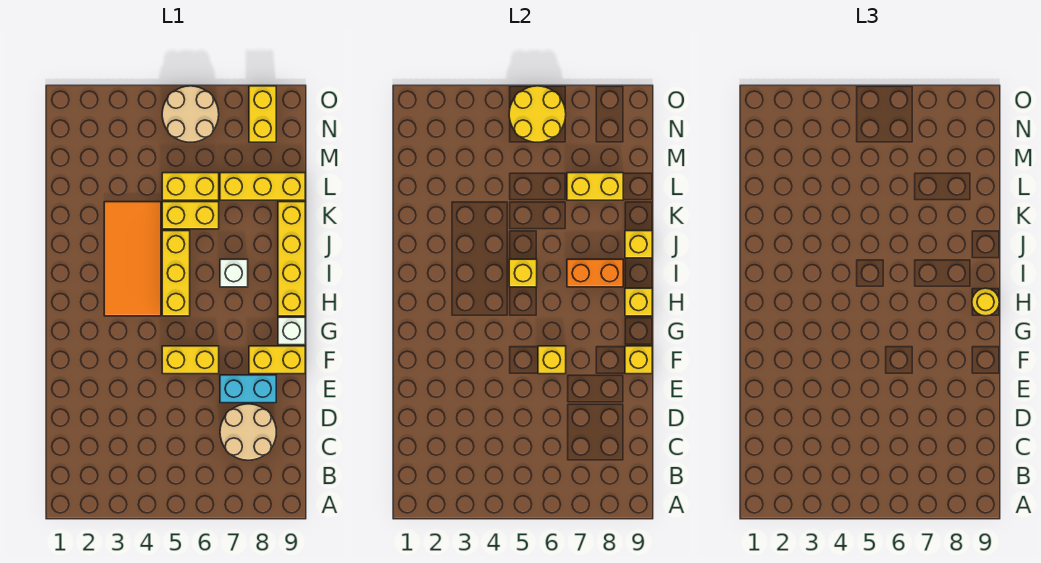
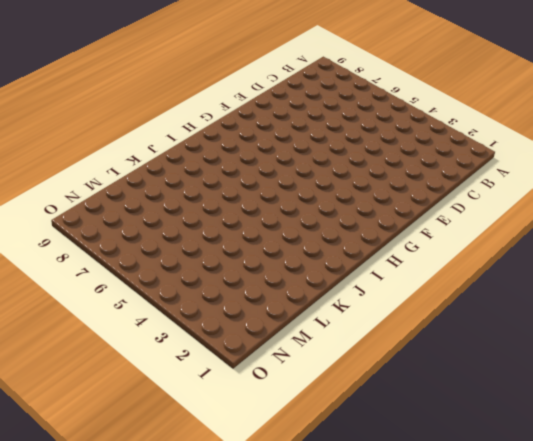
none -> tan round brick C7:D8 level 1
none -> cyan brick E7:E8 level 1
none -> yellow brick F5:F6 level 1

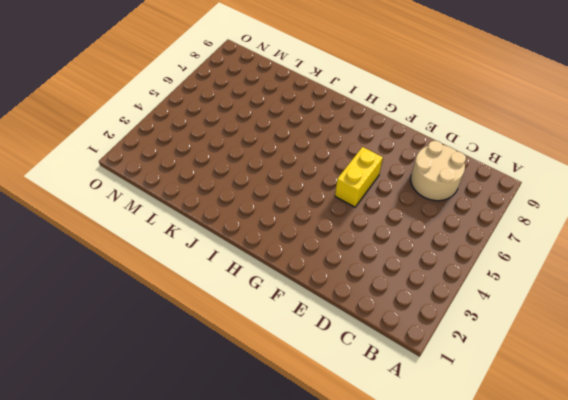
none -> cyan brick E7:E8 level 1
none -> yellow brick F8:F9 level 1
none -> white brick G9 level 1

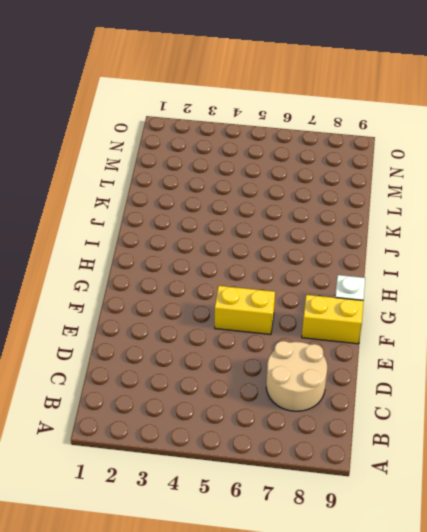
none -> cyan brick E7:E8 level 1
none -> orange tile H3:K4 level 1
none -> yellow brick H5:J5 level 1

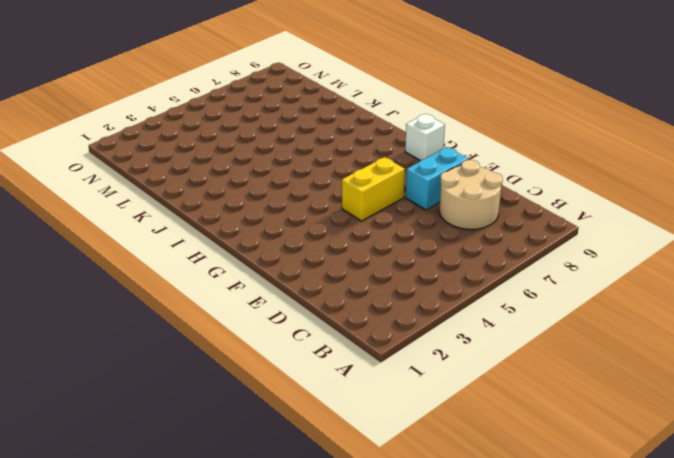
none -> yellow brick F8:F9 level 1
none -> orange tile H3:K4 level 1
none -> yellow brick H5:J5 level 1

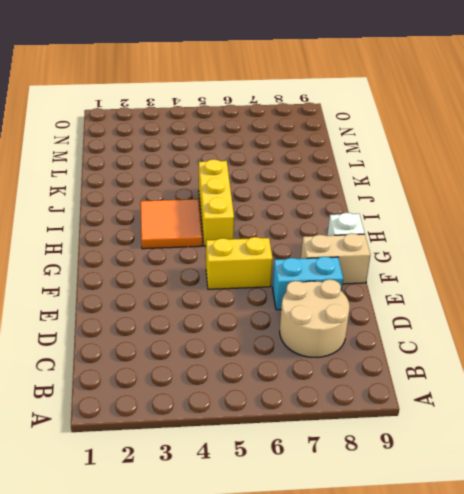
tan brick F8:F9 level 1 -> yellow brick F8:F9 level 1
orange tile H3:I4 level 1 -> orange tile H3:K4 level 1
none -> yellow brick H9:K9 level 1
none -> white brick I7 level 1
none -> yellow brick K5:K6 level 1

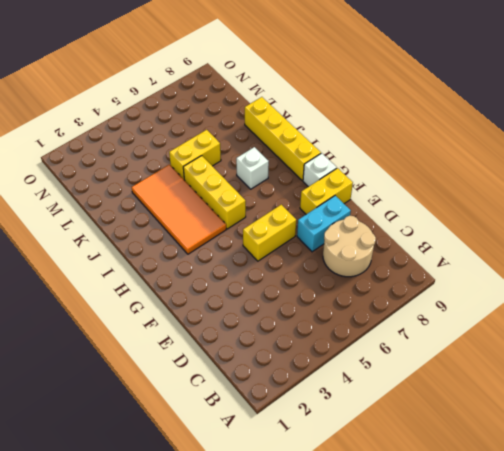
none -> yellow brick L5:L6 level 1
none -> yellow brick L7:L9 level 1
none -> tan round brick N5:O6 level 1

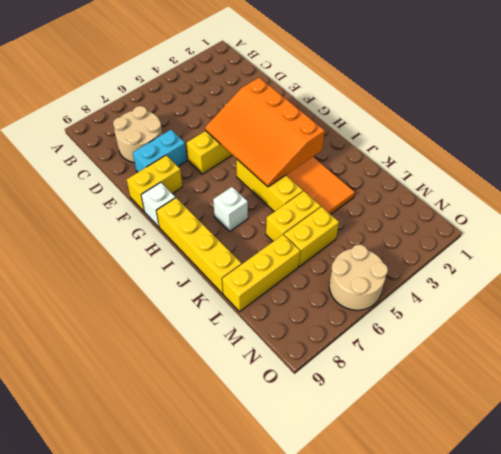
orange slope F3:I5 level 2 top 3 -> yellow brick I5 level 2
none -> yellow brick N8:O8 level 1
none -> yellow brick F6 level 2
none -> yellow brick F9 level 2

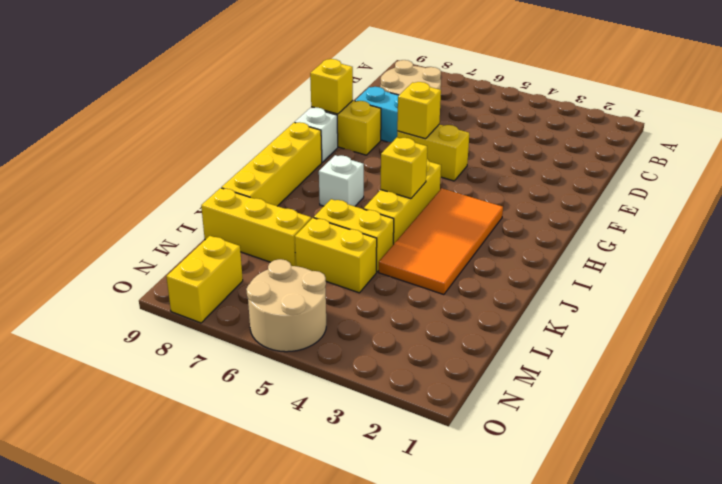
none -> yellow brick H9 level 2
none -> orange brick I7:I8 level 2
none -> yellow brick J9 level 2

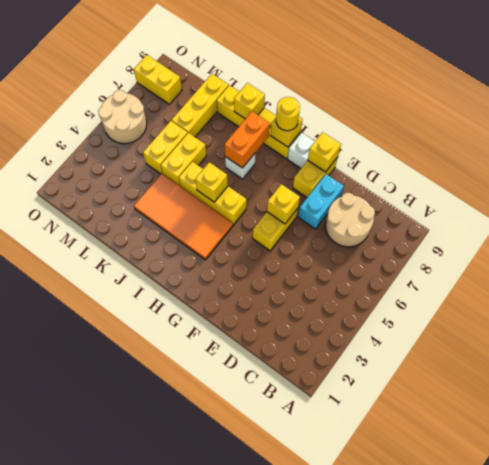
none -> yellow brick L7:L8 level 2
none -> yellow round brick N5:O6 level 2

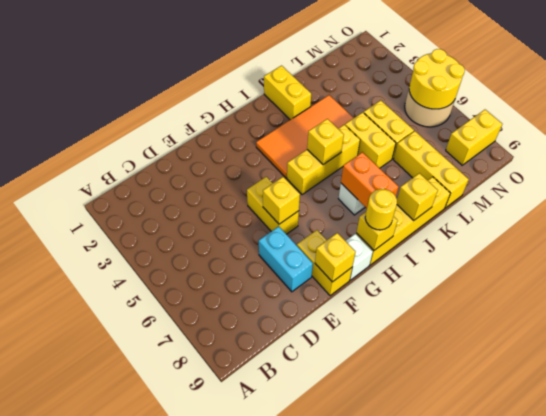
yellow brick J1:J2 level 1 -> yellow brick L7:L8 level 2
none -> tan round brick C7:D8 level 1

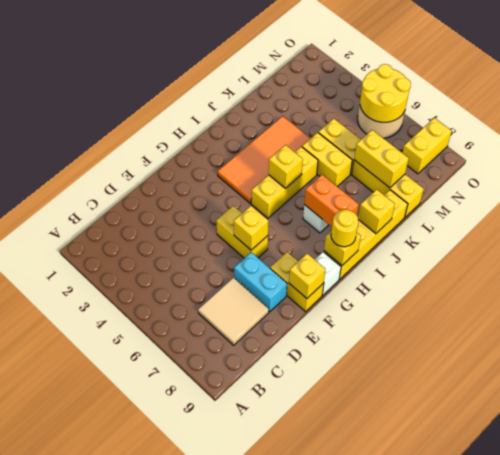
tan tile C7:D8 level 1 -> tan round brick C7:D8 level 1

